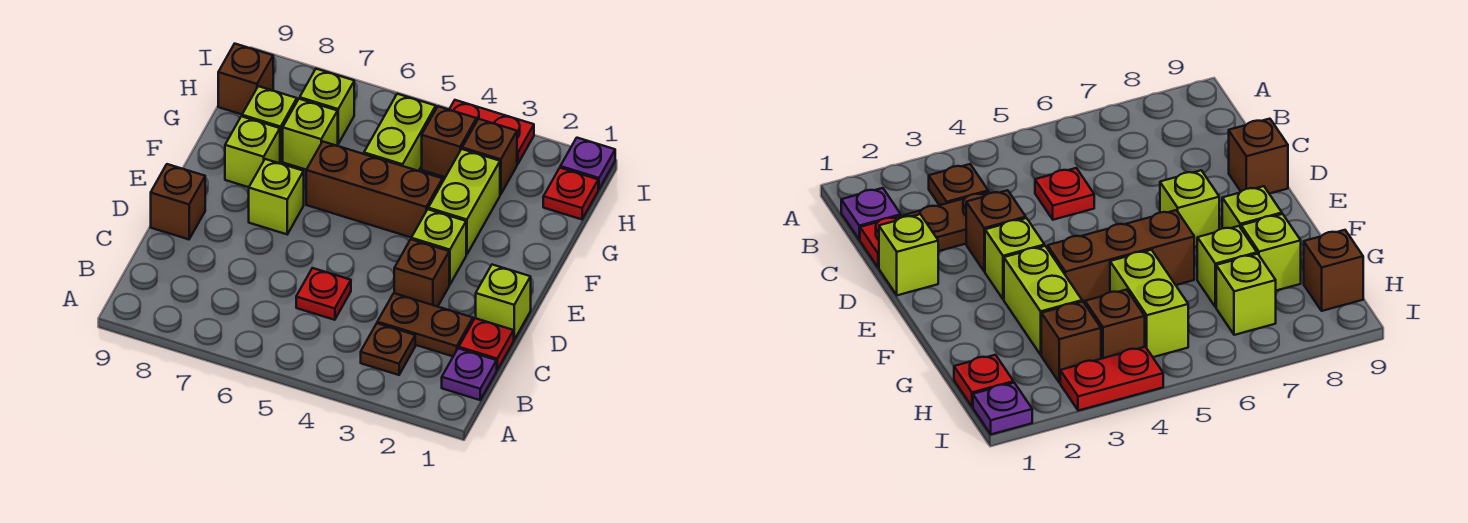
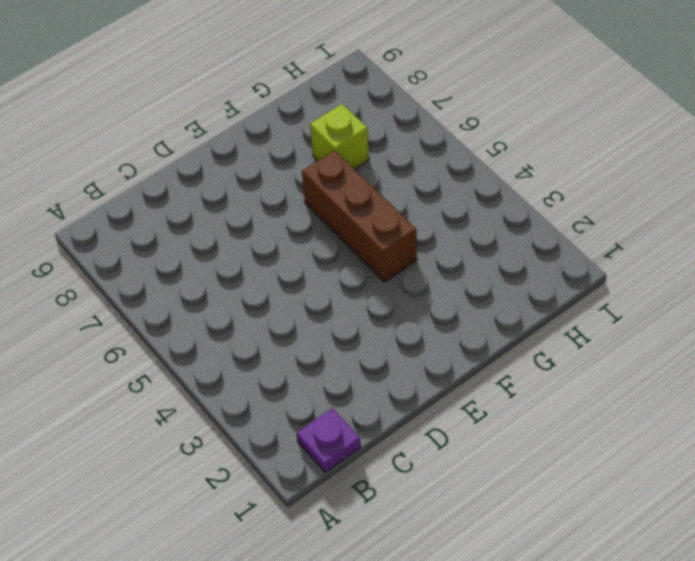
none -> brown plate B3 level 1
none -> red plate C1 level 1
none -> brown plate C2:C3 level 1

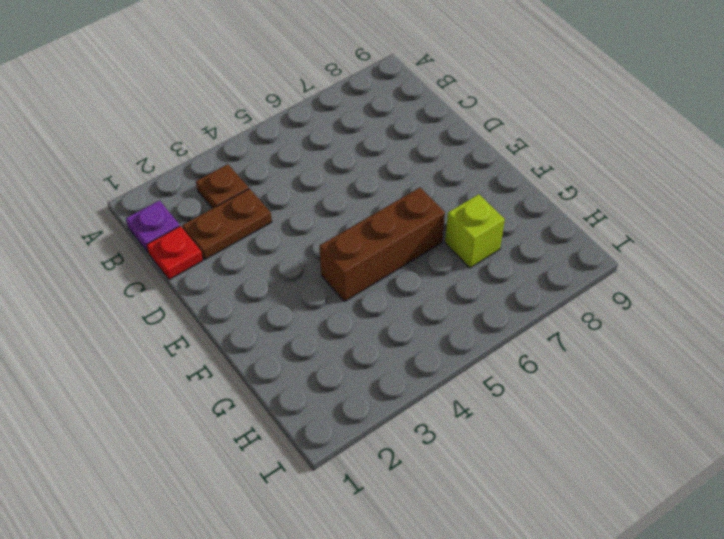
none -> red plate C5 level 1
none -> lime brick D1 level 1
none -> brown brick D3 level 1

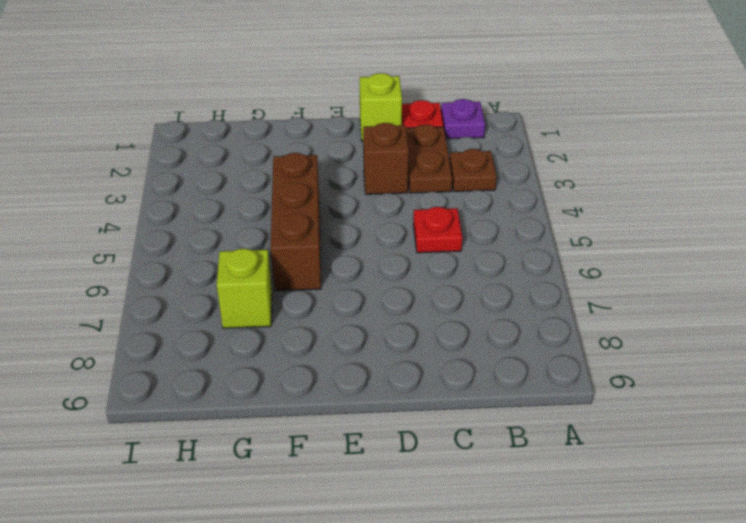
none -> brown brick D9 level 1
none -> lime brick E3 level 1
none -> lime brick E7 level 1

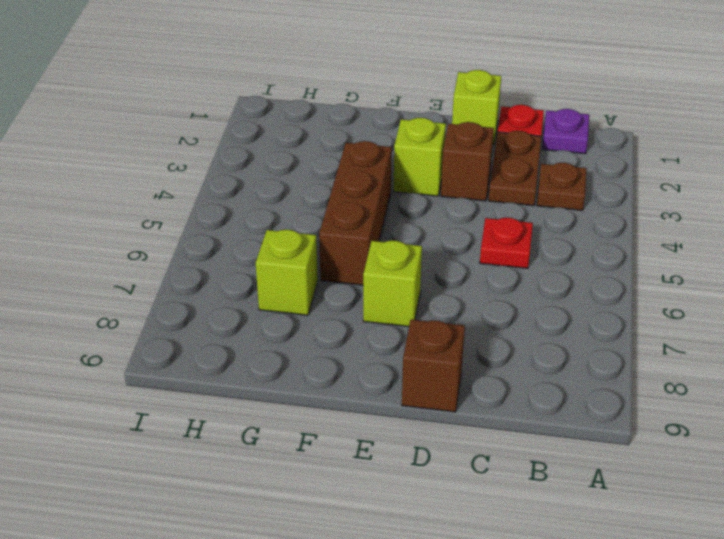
none -> lime brick F3:G3 level 1
none -> lime brick F8 level 1
none -> lime brick G5:H5 level 1

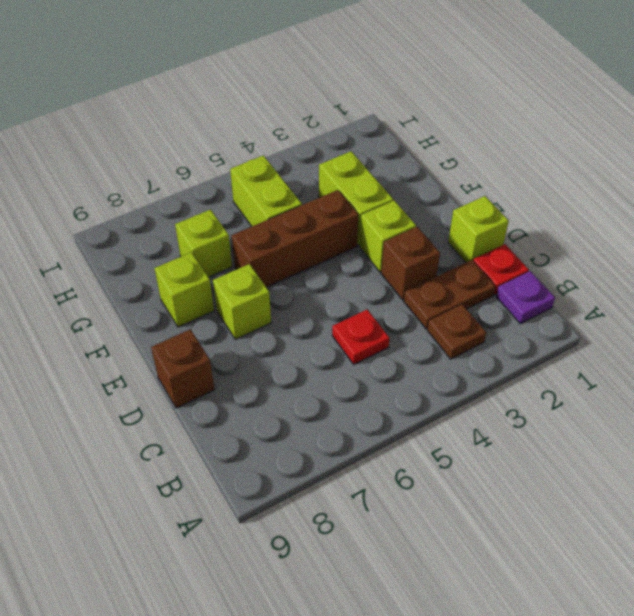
none -> lime brick G8 level 1
none -> red plate H1 level 1
none -> brown brick H3 level 1

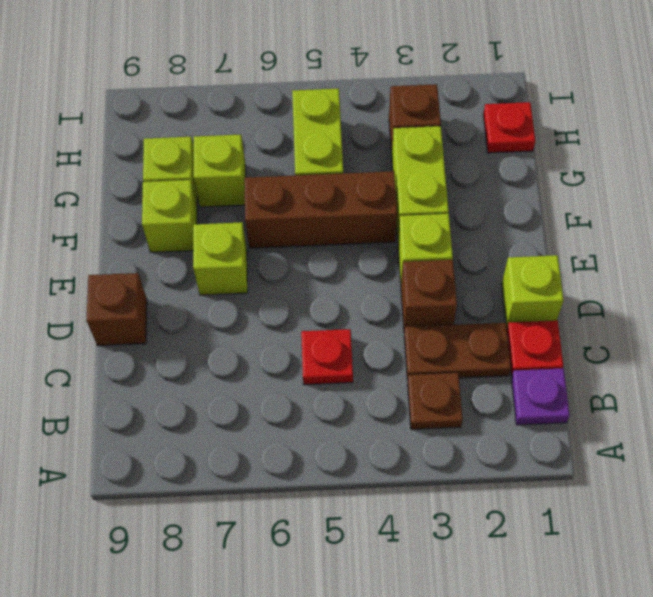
none -> brown brick H4 level 1
none -> lime brick H7 level 1
none -> brown brick H9 level 1

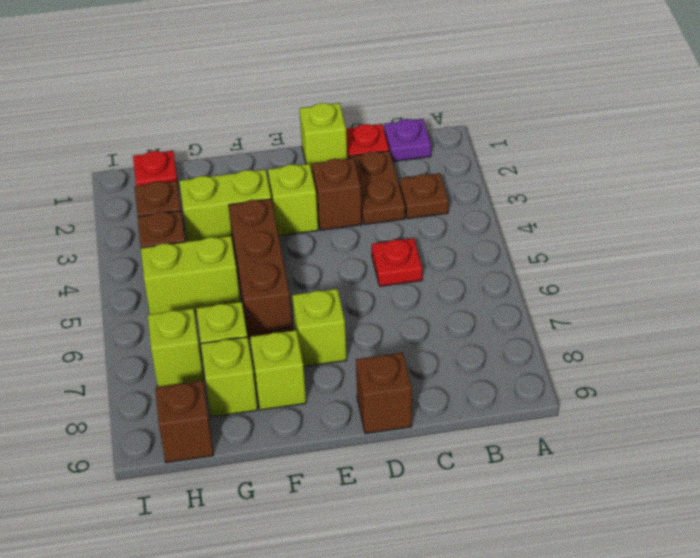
none -> purple plate I1 level 1
none -> red plate I3:I4 level 1

